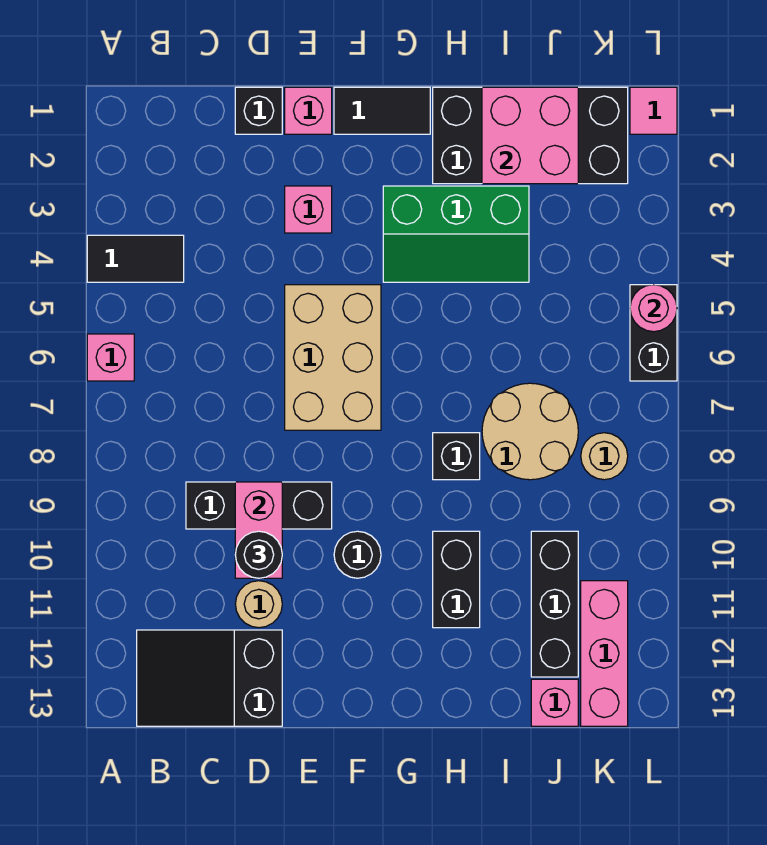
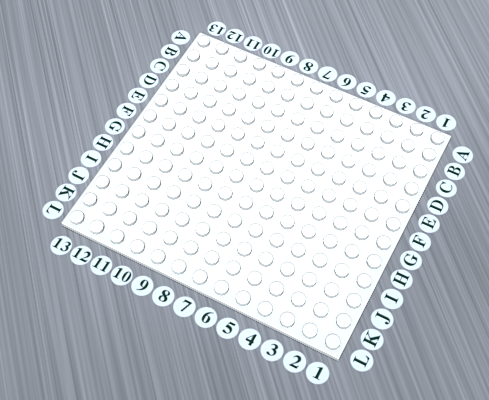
none -> black tile A4:B4 level 1
none -> pink brick A6 level 1
none -> black slope B12:D13 level 1 top D

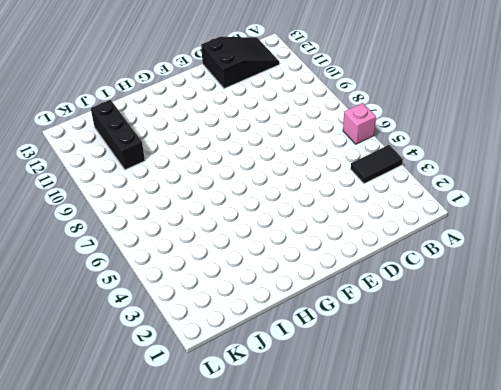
none -> black brick C9:E9 level 1
none -> black brick D1 level 1
none -> tan round brick D11 level 1

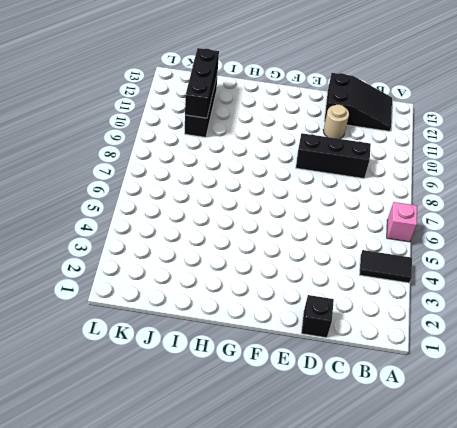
black brick J10:J12 level 2 -> none
none -> pink brick E1 level 1
none -> pink brick E3 level 1
none -> tan brick E5:F7 level 1

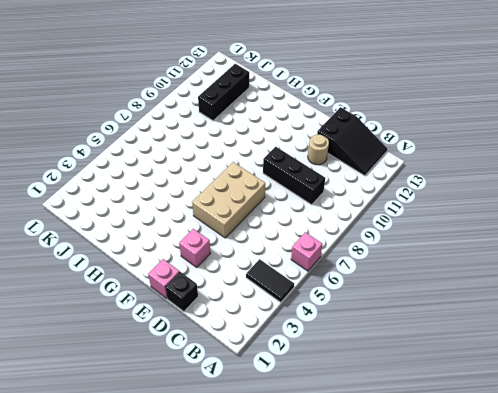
none -> black tile F1:G1 level 1
none -> black round brick F10 level 1
none -> green slope G3:I4 level 1 top 3

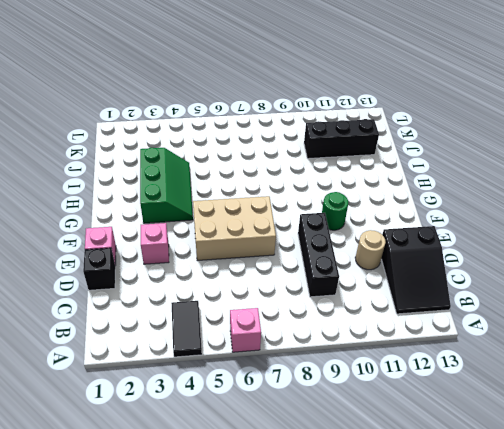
green round brick F10 level 1 -> black round brick F10 level 1
none -> black tile F1:G1 level 1
none -> black brick H1:K2 level 1
none -> black brick H8 level 1

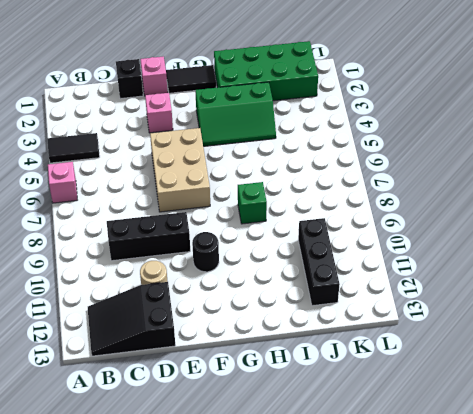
green brick H1:K2 level 1 -> black brick H1:K2 level 1
green brick H8 level 1 -> black brick H8 level 1
none -> black brick H10:H11 level 1
none -> tan round brick I7:J8 level 1
none -> pink brick J13 level 1

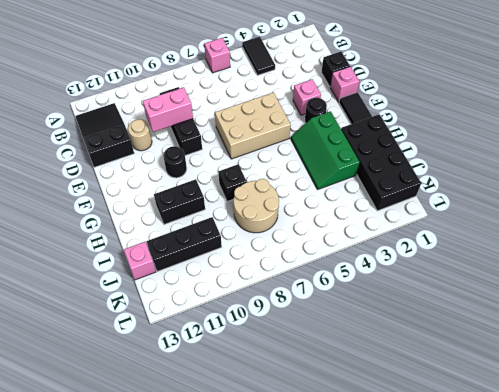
black round brick F3 level 1 -> black round brick D10 level 3
none -> tan round brick K8 level 1
none -> pink brick K11:K13 level 1
none -> pink tile L1 level 1

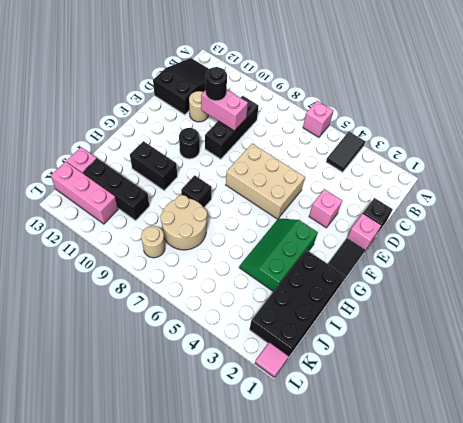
none -> black brick L5:L6 level 1
none -> pink brick I1:J2 level 2
none -> pink round brick L5 level 2

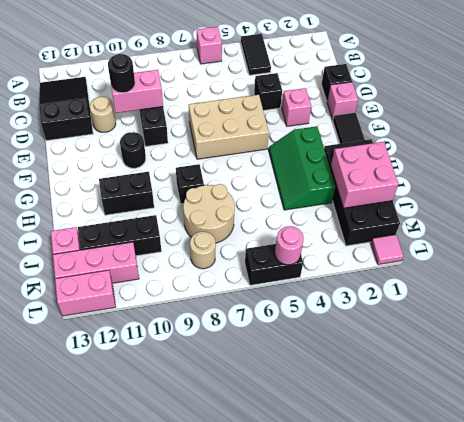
black brick D4 level 1 -> none
pink brick L12:L13 level 1 -> none

